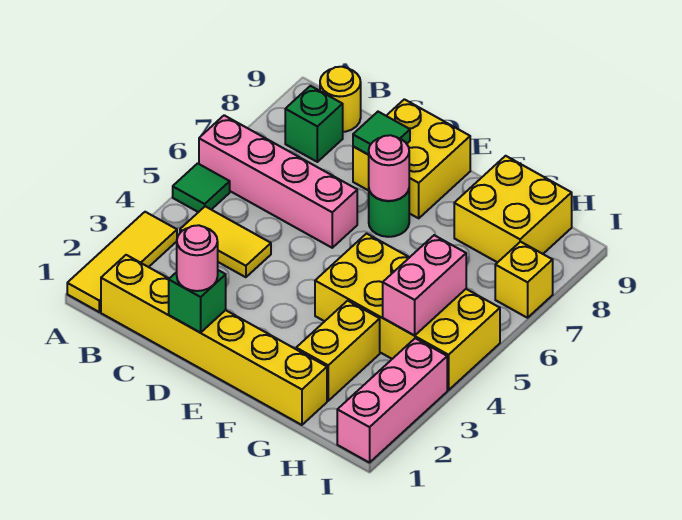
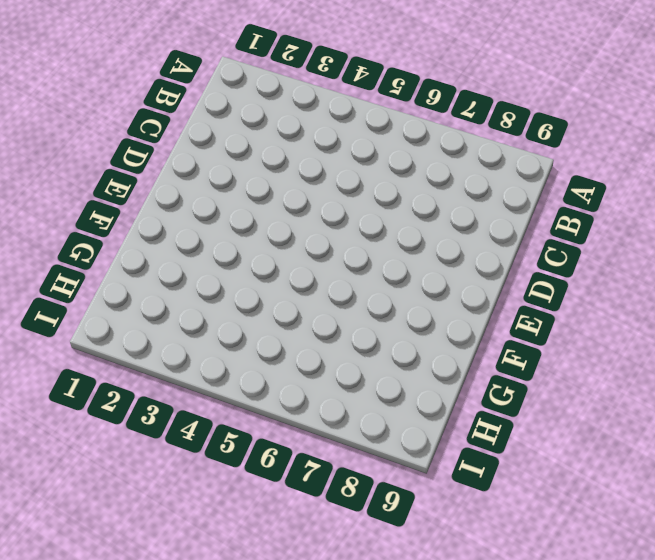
none -> yellow tile A1:A3 level 1
none -> green tile A5 level 1
none -> pink brick A6:D6 level 1

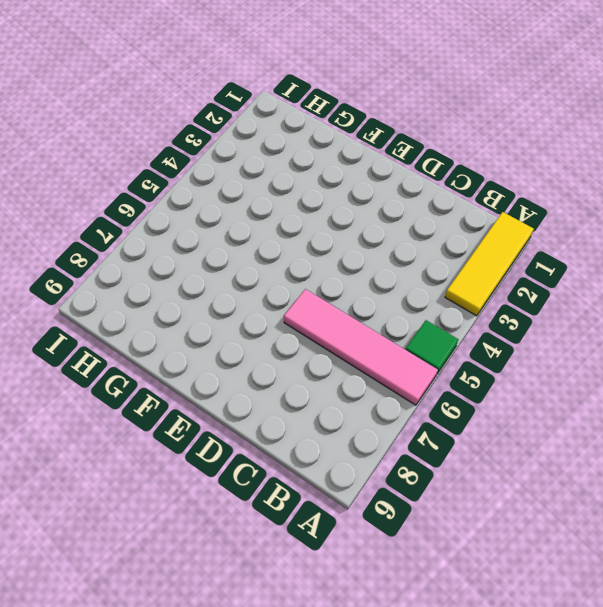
pink tile A6:D6 level 1 -> pink brick A6:D6 level 1
none -> yellow brick B1:G1 level 1
none -> yellow tile B4:C4 level 1
none -> green brick B8 level 1

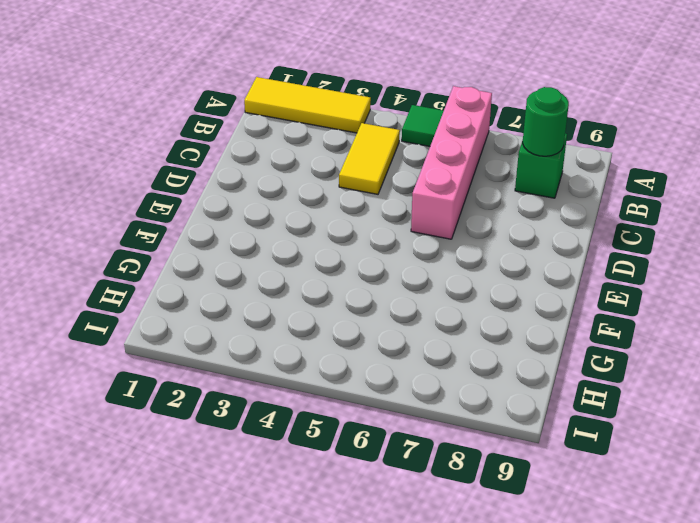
green round brick B8 level 2 -> green round brick E7 level 1
none -> yellow brick B1:G1 level 1
none -> yellow round brick B9 level 1
none -> yellow brick D8:E9 level 1

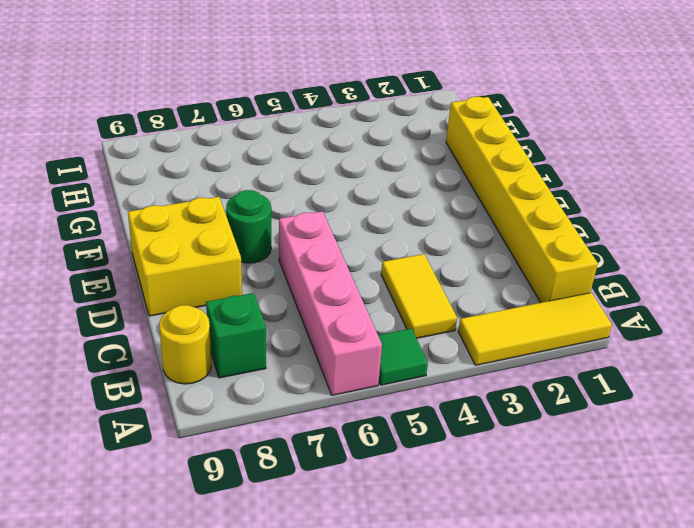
none -> yellow brick F4:I5 level 1
none -> yellow brick G2:G3 level 1
none -> yellow brick G8:H9 level 1

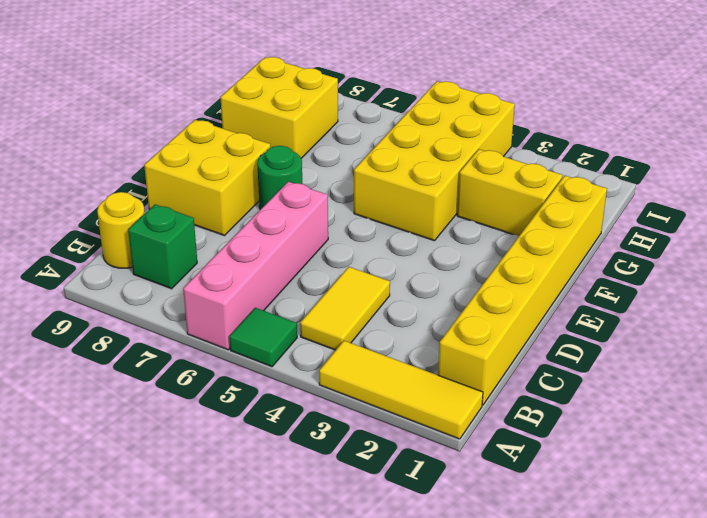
none -> pink brick I1:I3 level 1
none -> yellow brick I7 level 1
none -> green brick D1 level 2

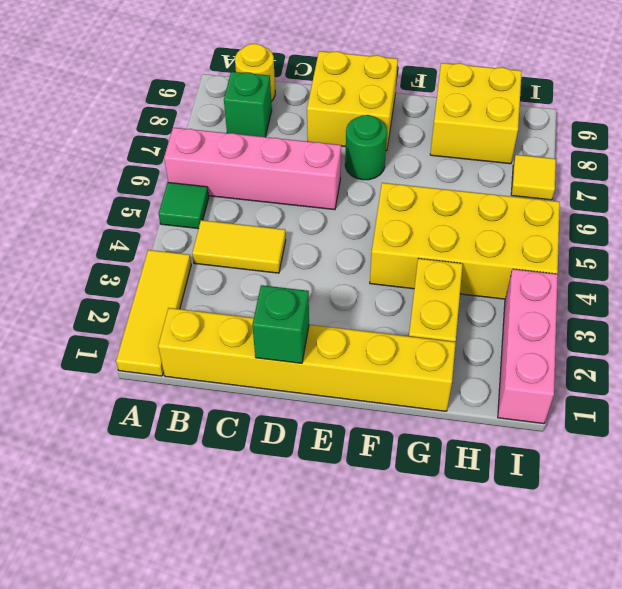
yellow tile I7 level 1 -> yellow brick I7 level 1
none -> green tile D8 level 2
none -> pink round brick E7 level 2
none -> pink brick H4:H5 level 2

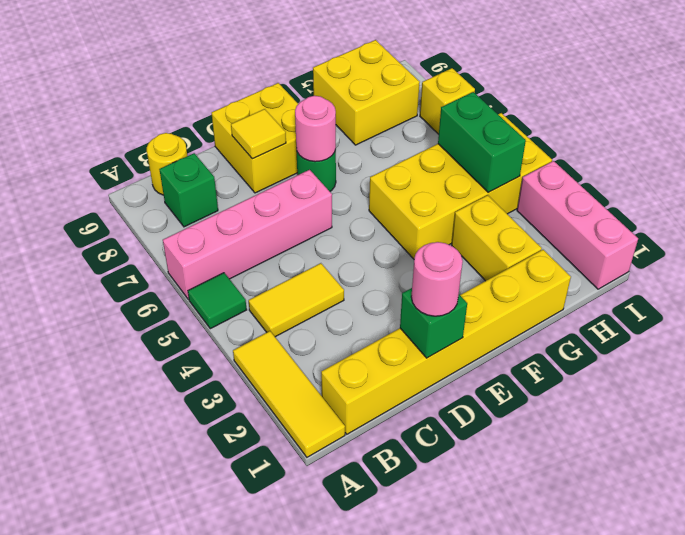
yellow tile D8 level 2 -> green tile D8 level 2
green brick H4:H5 level 2 -> pink brick H4:H5 level 2

